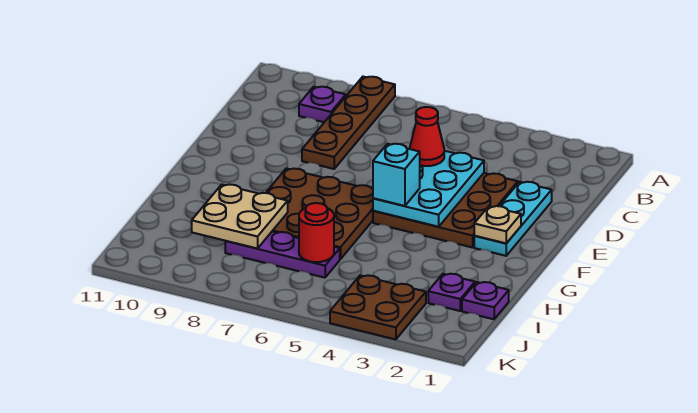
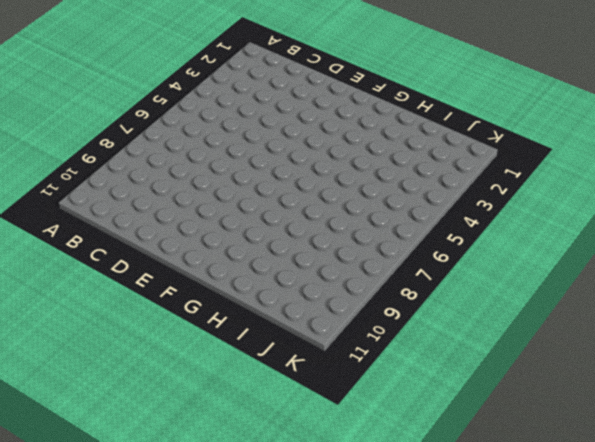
none -> brown plate A8:D8 level 1
none -> purple plate B9 level 1
none -> cyan plate D2:F2 level 1

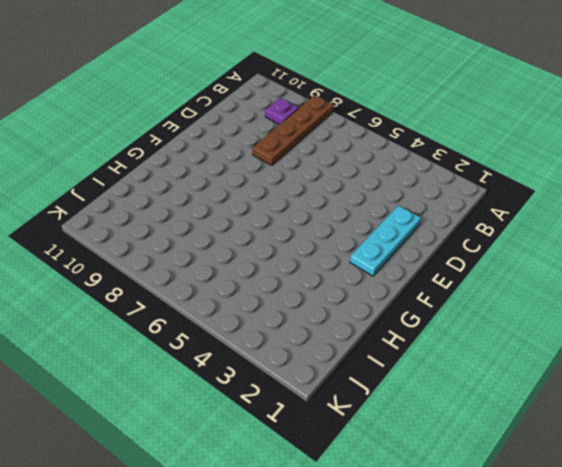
none -> brown plate D3:F5 level 1
none -> brown plate F6:H8 level 1
none -> purple plate I1 level 1

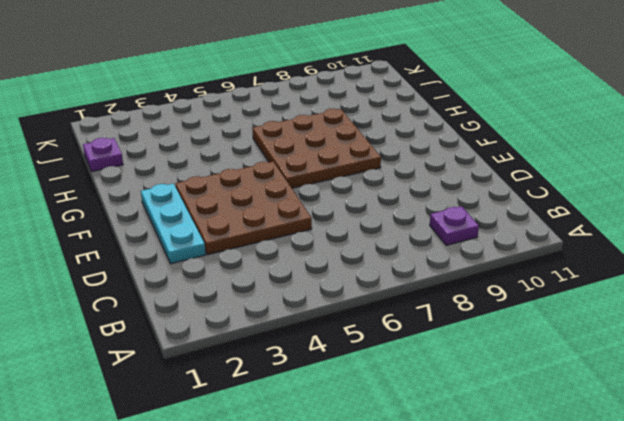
none -> brown plate A8:D8 level 1
none -> purple plate I2 level 1
none -> purple plate I6:I8 level 1

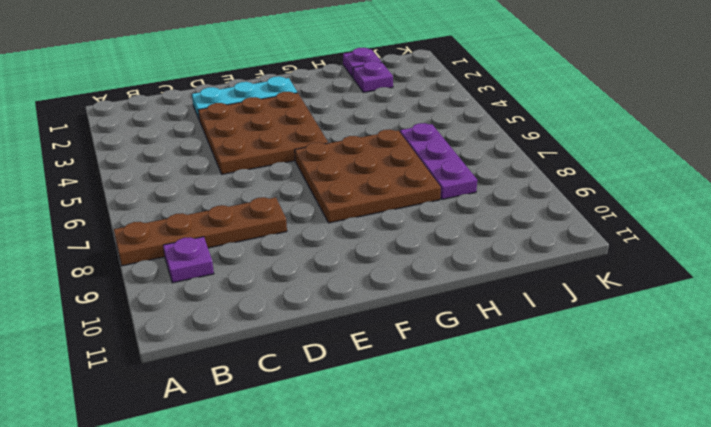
none -> brown plate J3:K4 level 1
none -> cyan plate D4:F5 level 2
none -> tan plate F2 level 2

